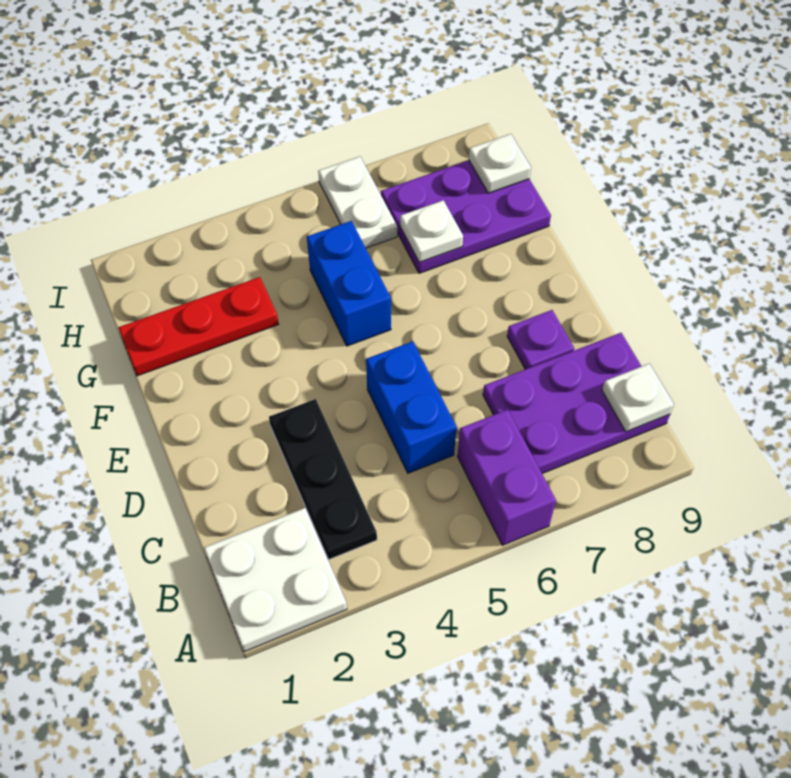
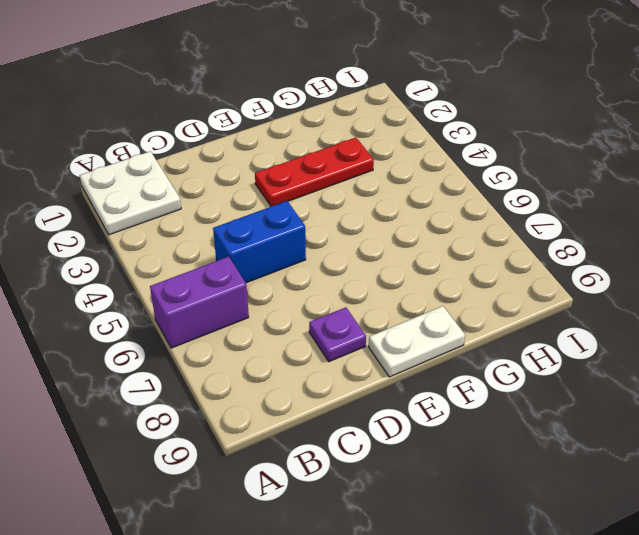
red plate E3:G3 level 1 -> red plate G1:G3 level 1
white plate E9:F9 level 1 -> white plate H6:I6 level 1
none -> black plate B3:D3 level 1
none -> purple plate B7:C9 level 1
none -> blue brick F5:G5 level 1

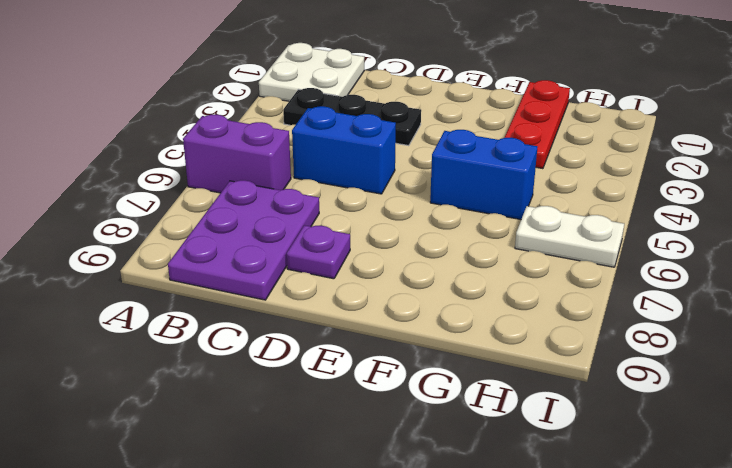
none -> purple plate G7:H9 level 1
none -> white plate B9 level 2
none -> white plate G7 level 2

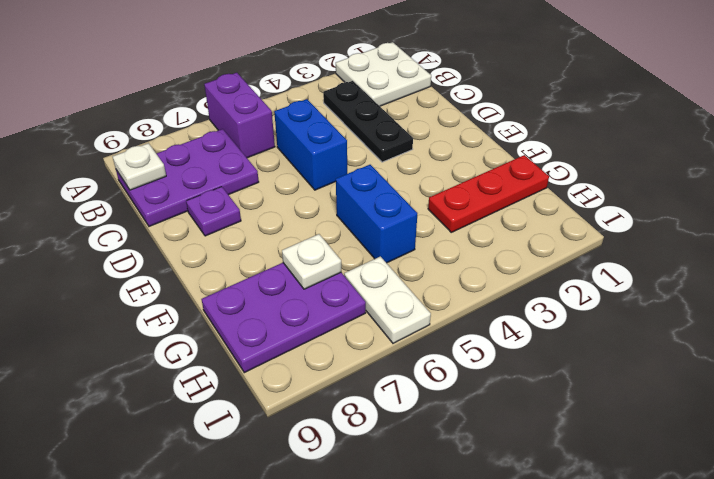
none -> white plate H9 level 2

